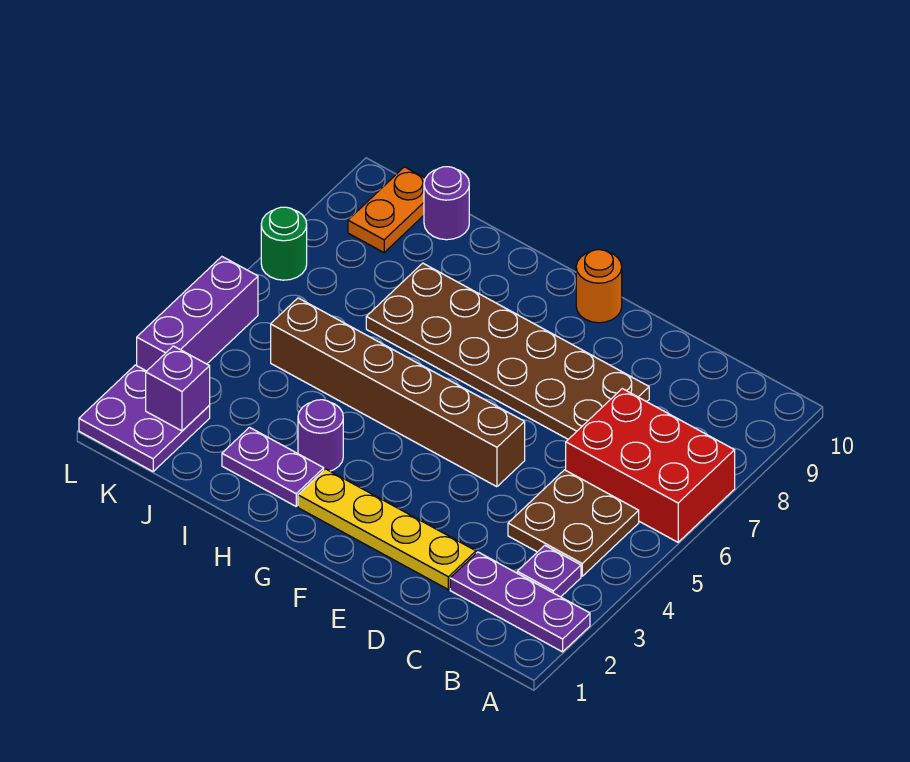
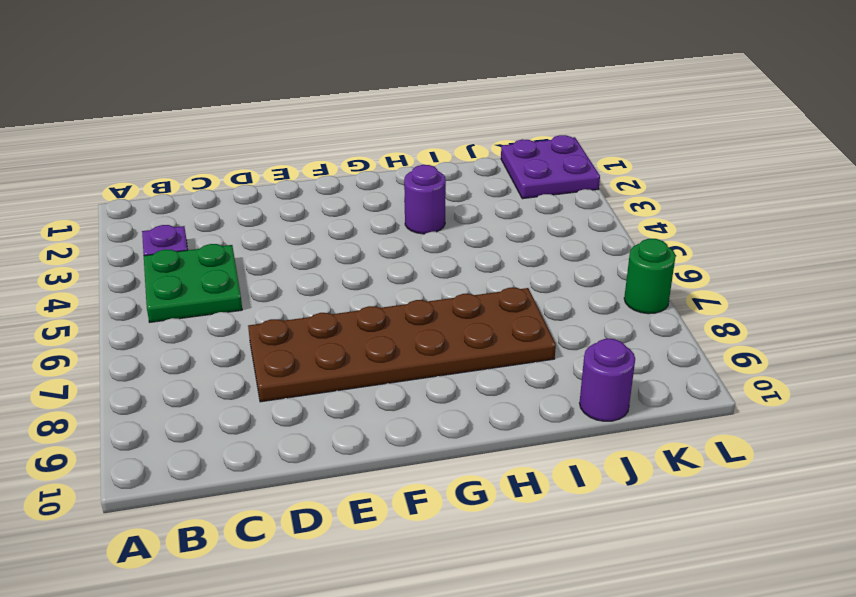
green plate B4:C5 level 1 -> brown plate B4:C5 level 1
none -> purple plate A2:C2 level 1
none -> red brick A6:C7 level 1
none -> yellow plate D2:G2 level 1

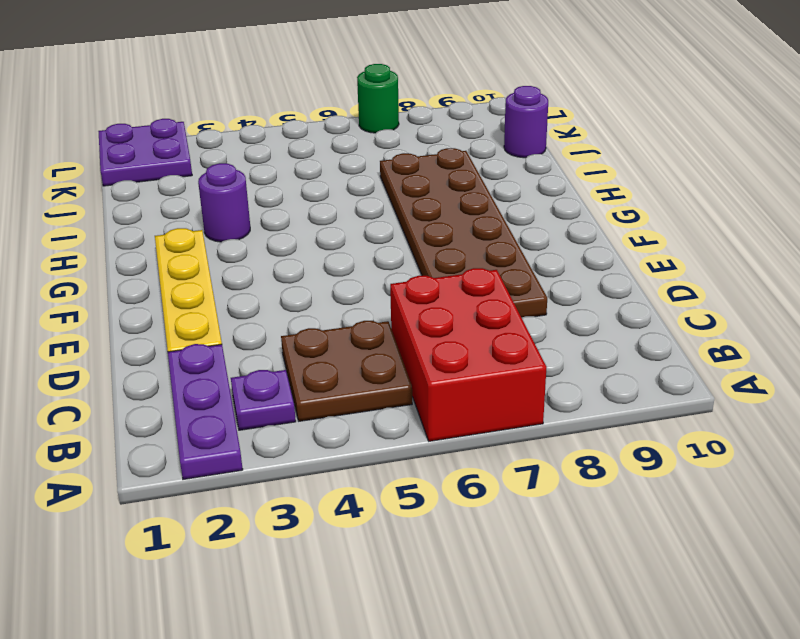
none -> brown brick E5:J5 level 1
none -> orange round brick F10 level 1
none -> purple plate H2:I2 level 1

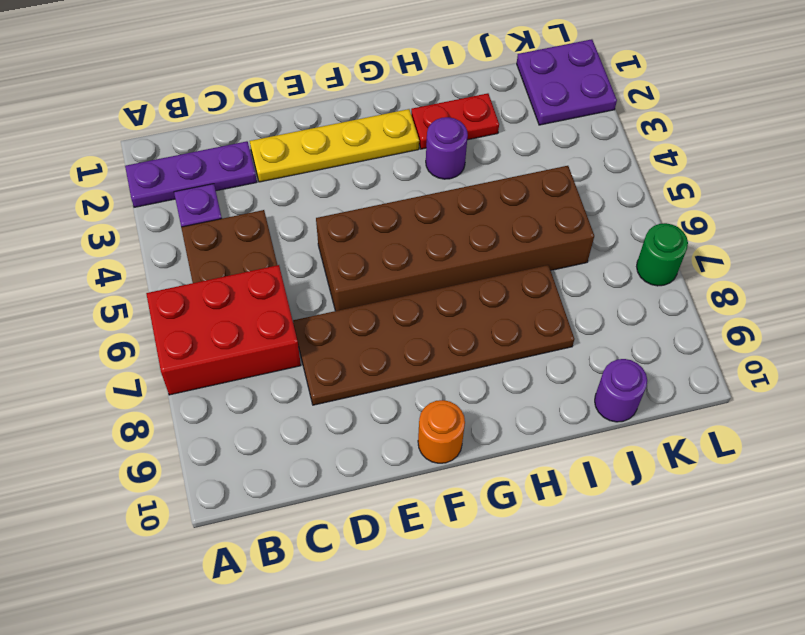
brown brick E5:J6 level 1 -> brown brick E5:J5 level 1
red plate H2:I2 level 1 -> purple plate H2:I2 level 1
none -> orange plate K9:K10 level 1
none -> purple brick L3:L5 level 1
none -> purple brick K2 level 2

